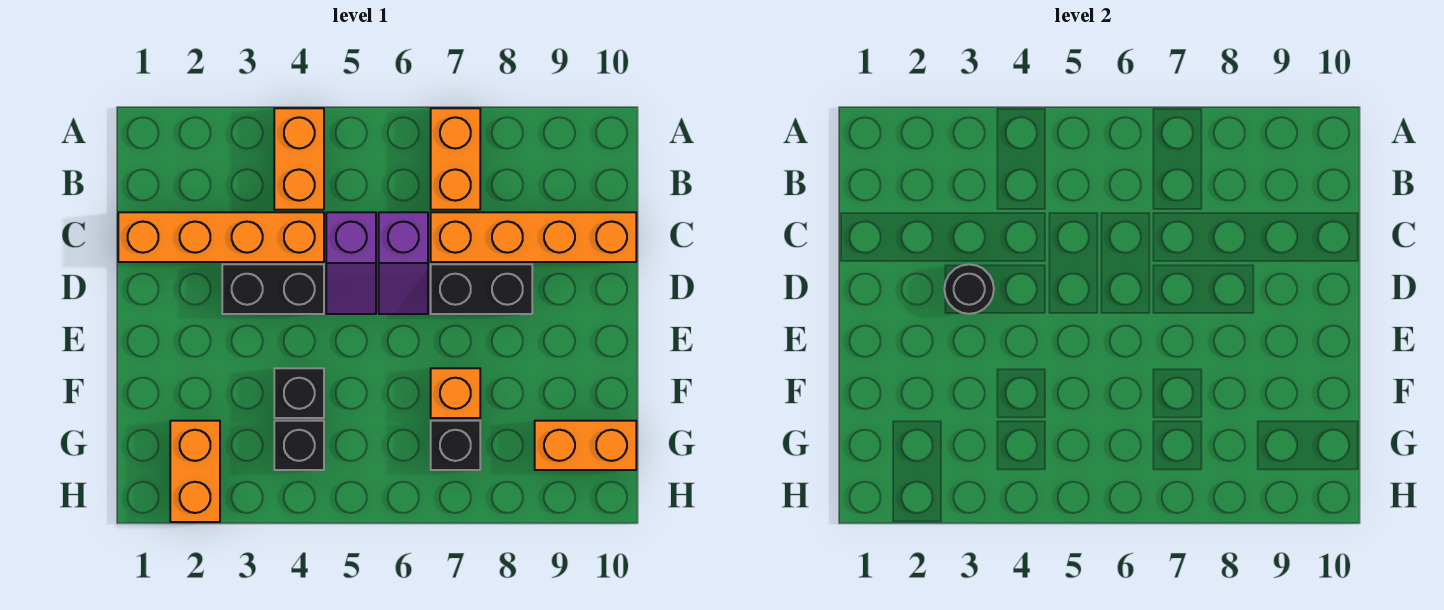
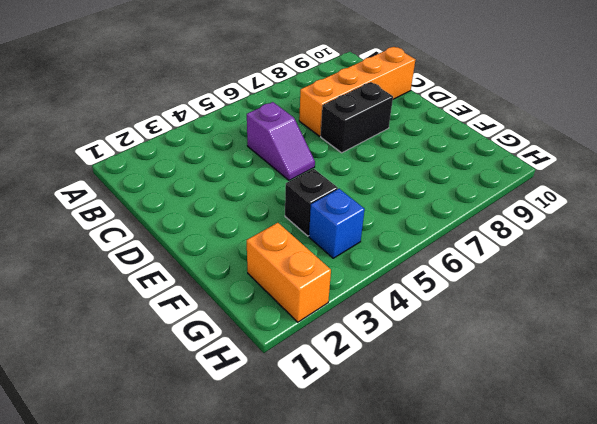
blue brick G4 level 1 -> black brick G4 level 1
none -> orange brick A4:B4 level 1
none -> orange brick A7:B7 level 1
none -> orange brick C1:C4 level 1

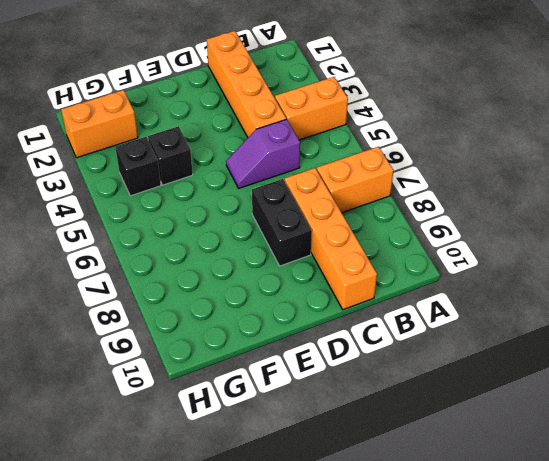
none -> purple slope C6:D6 level 1 top C
none -> black brick D3:D4 level 1
none -> orange brick F7 level 1

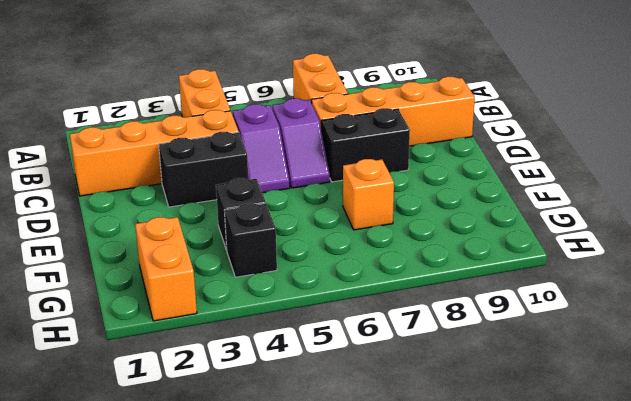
none -> black brick G7 level 1
none -> orange brick G9:G10 level 1
none -> black round brick D3 level 2

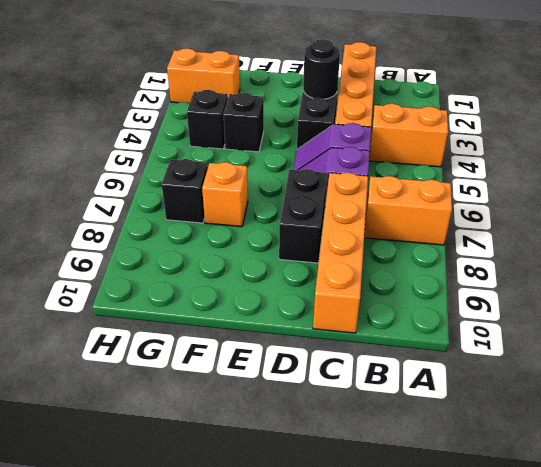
none -> orange brick G9:G10 level 1

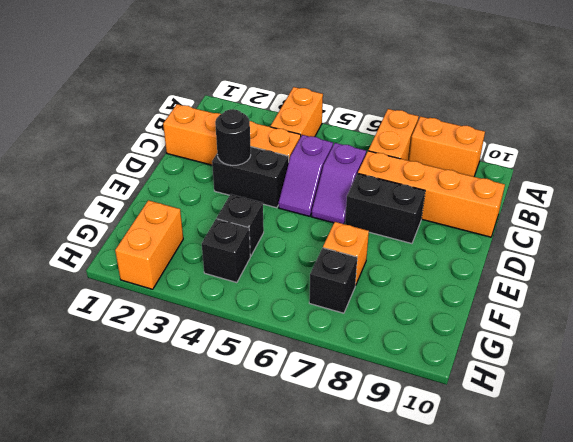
orange brick A8:A9 level 1 -> orange brick G9:G10 level 1

